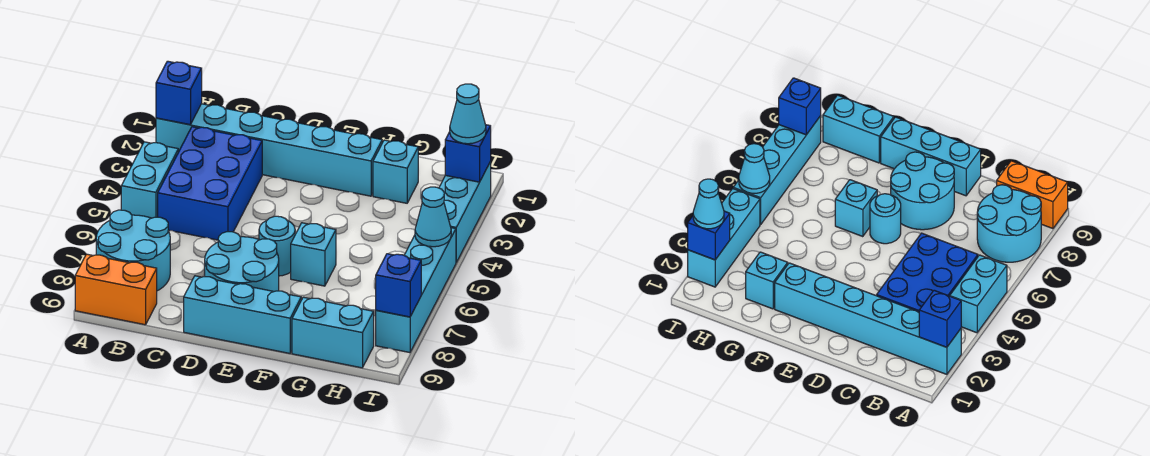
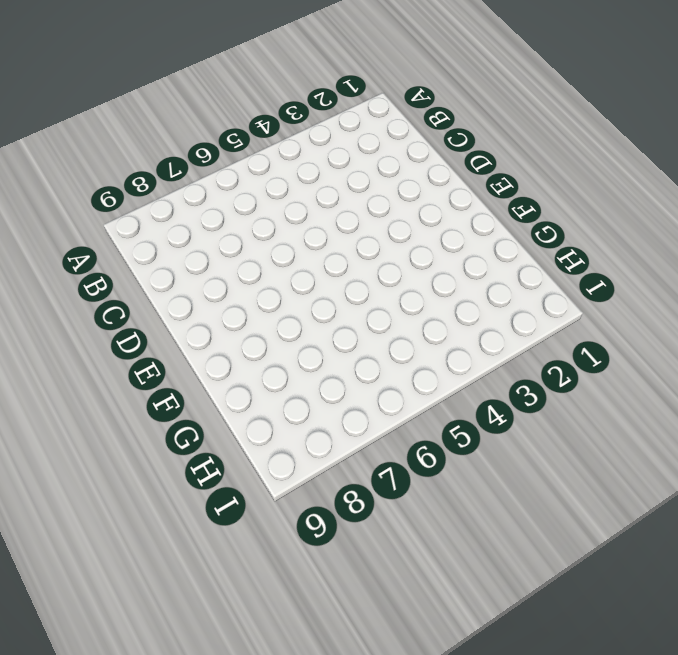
none -> cyan brick A2:F2 level 1
none -> cyan brick A4:A5 level 1
none -> cyan round brick A7:B8 level 1

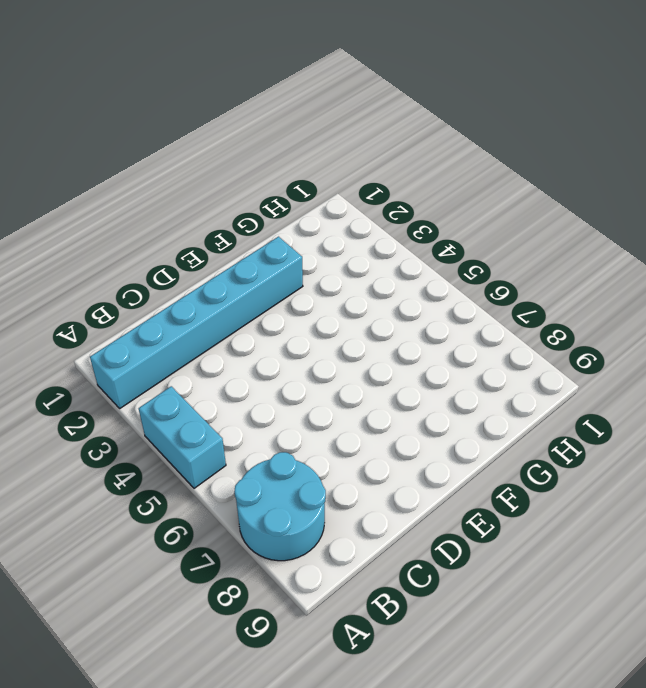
none -> orange brick A9:B9 level 1
none -> blue brick B3:C5 level 1
none -> cyan round brick D7:E8 level 1

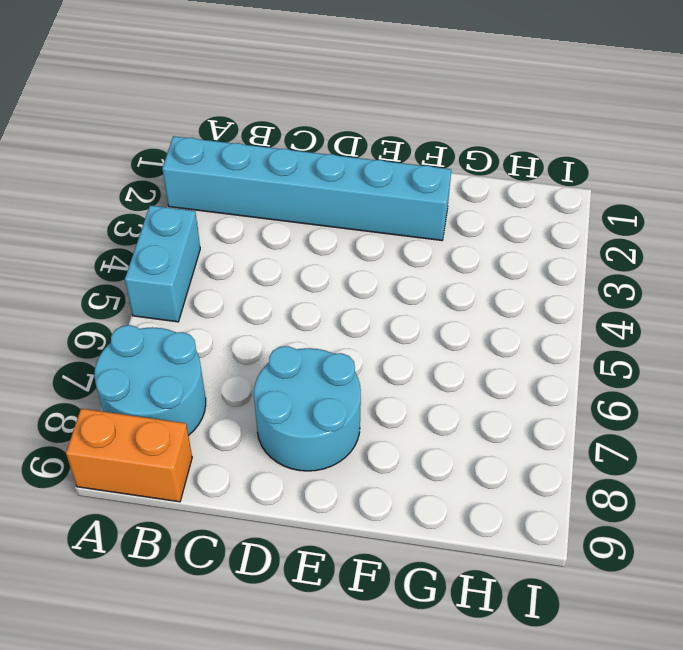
none -> blue brick B3:C5 level 1
none -> cyan brick D9:F9 level 1
none -> cyan round brick E6 level 1

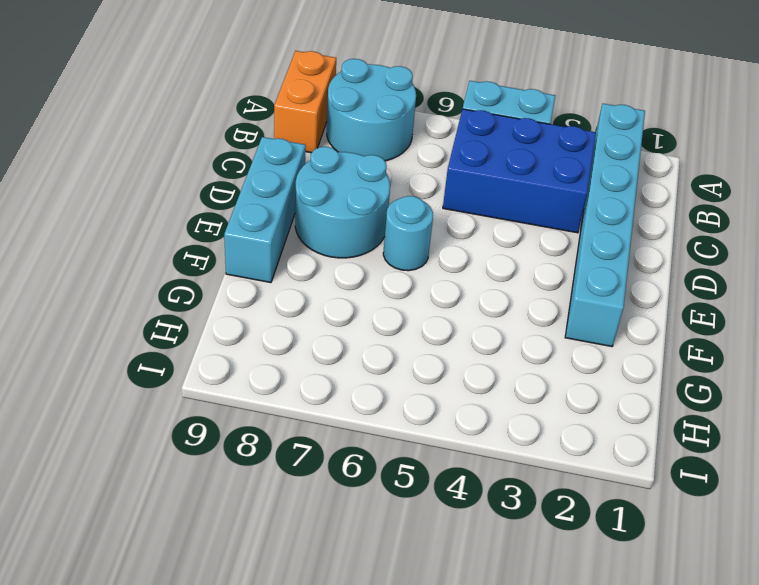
none -> cyan brick F6 level 1
none -> cyan brick G2 level 1
none -> cyan brick G9:H9 level 1

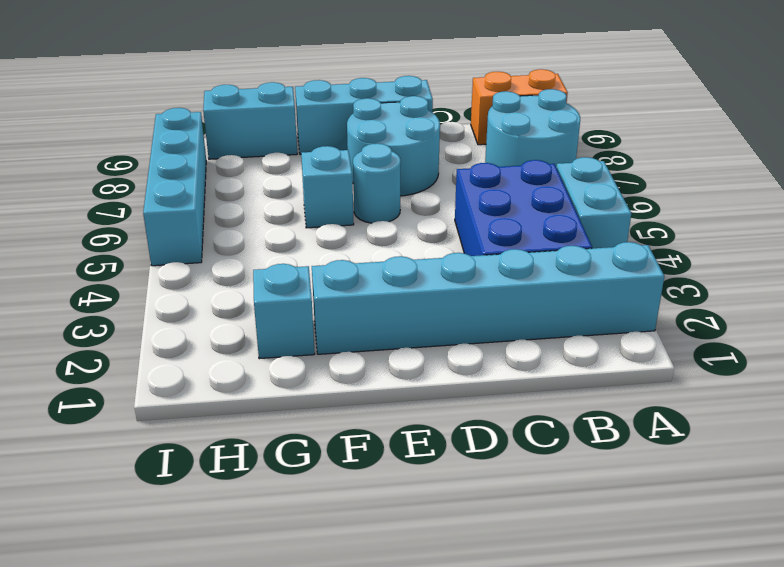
none -> cyan brick I2:I4 level 1
none -> blue brick A2 level 2
none -> blue brick I2 level 2

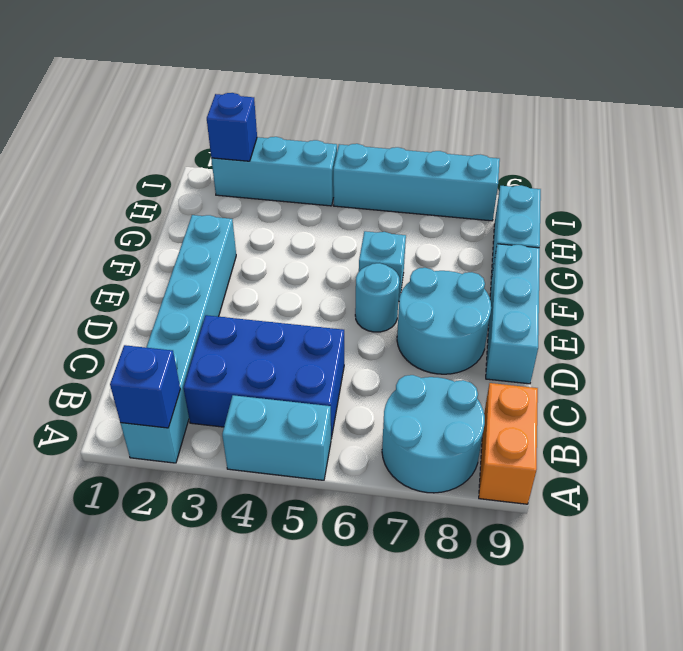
none -> cyan brick G2 level 1
none -> cyan cone I5 level 2
none -> blue brick I8 level 2

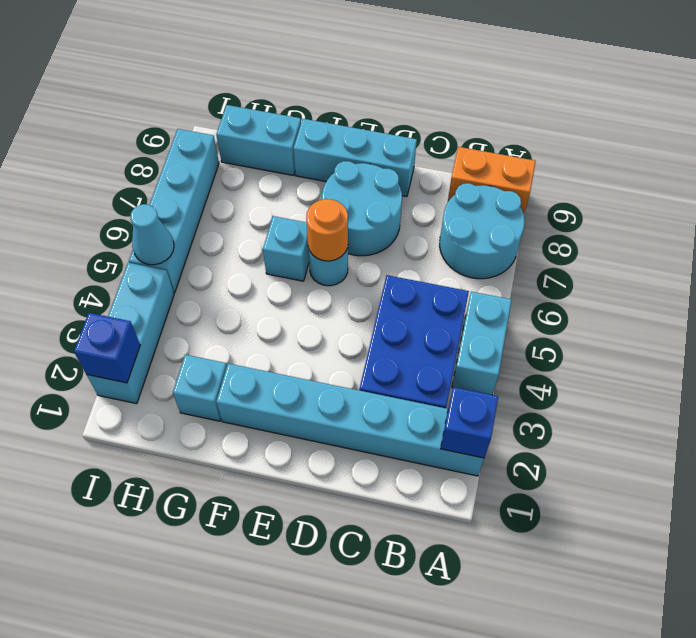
orange round brick E6 level 2 -> none
none -> blue brick I8 level 2
none -> cyan cone I2 level 3

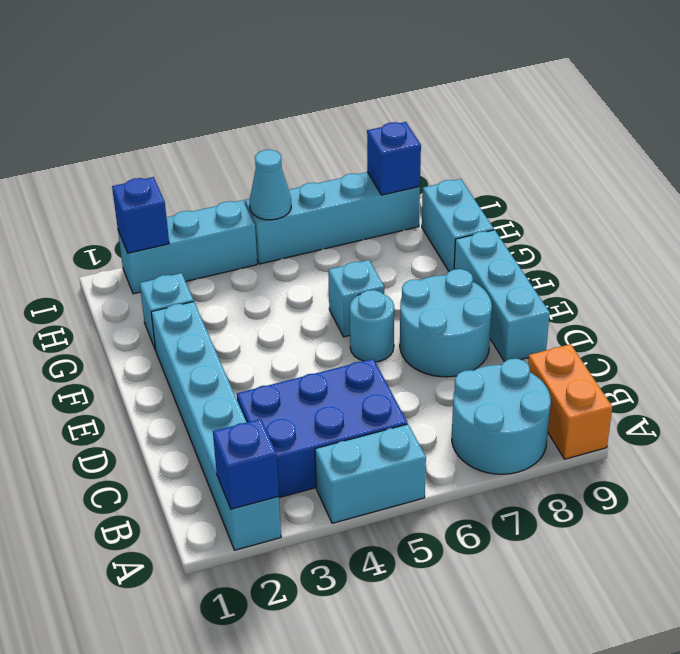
none -> cyan cone I2 level 3

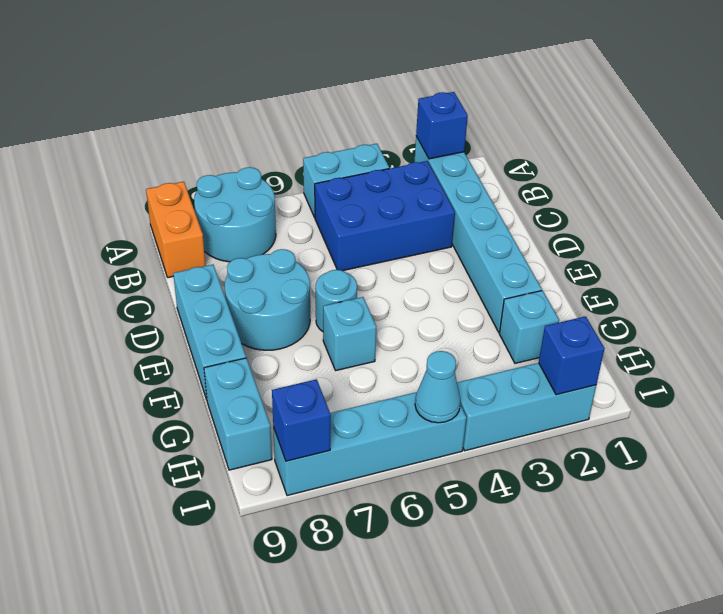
none -> cyan cone I2 level 3

